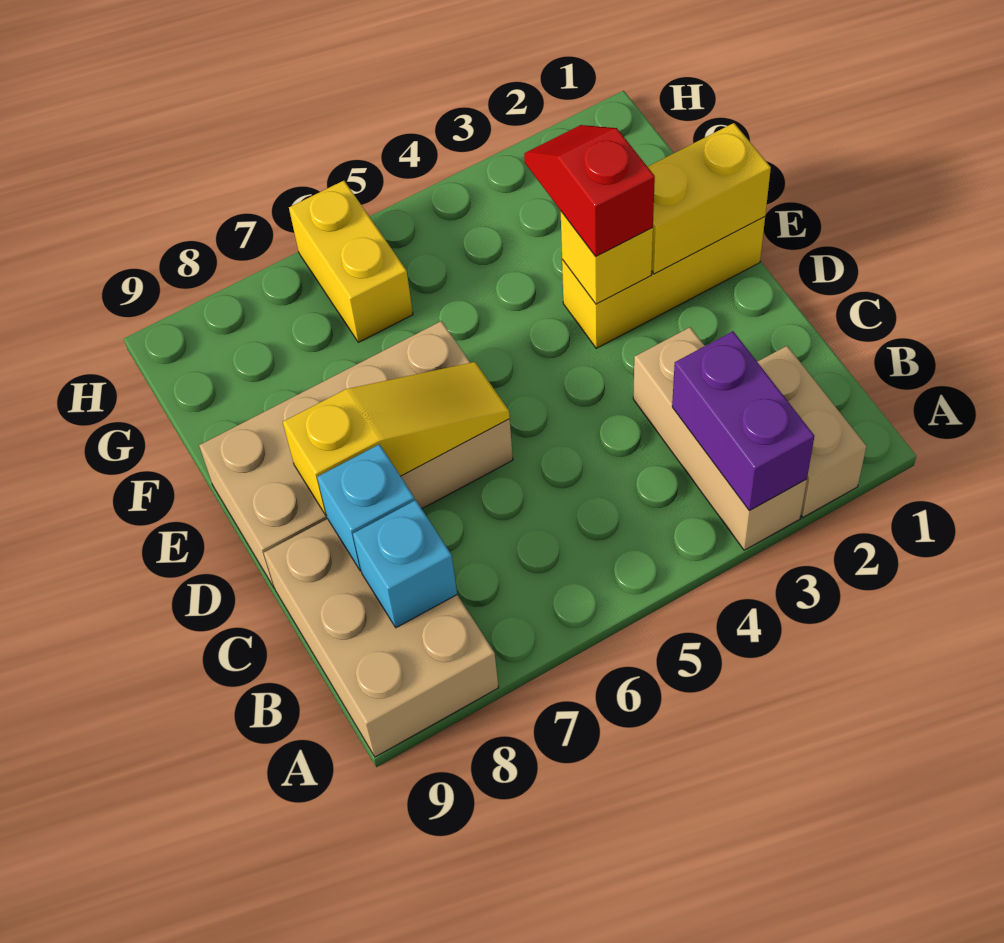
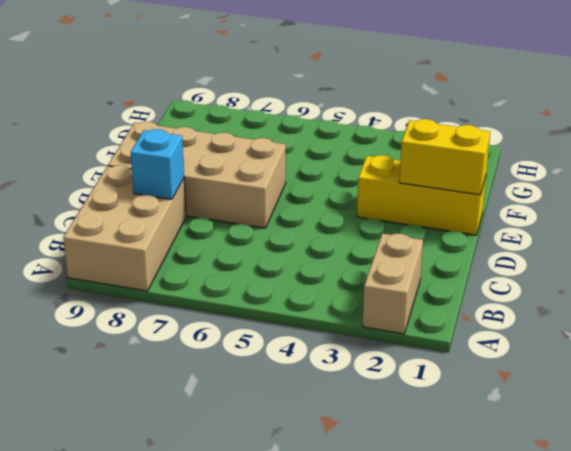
none -> tan brick A3:C3 level 1
none -> yellow brick G6:H6 level 1
none -> purple brick A3:B3 level 2

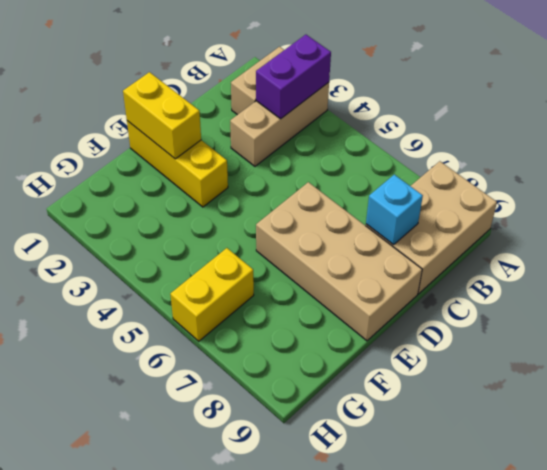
none -> cyan brick B8 level 2
none -> yellow slope D6:D8 level 2 top 8
none -> yellow brick E3 level 2

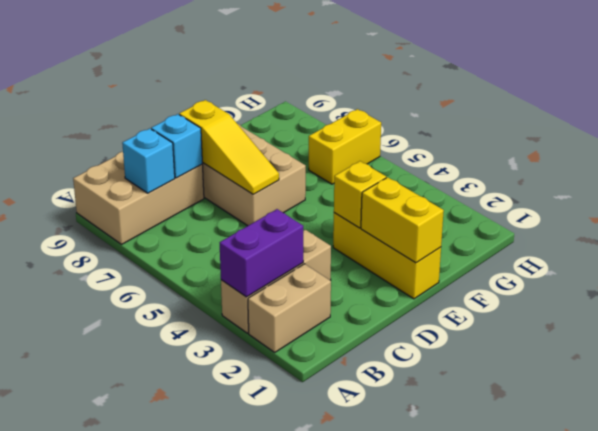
none -> red slope E3:F3 level 3 top E

